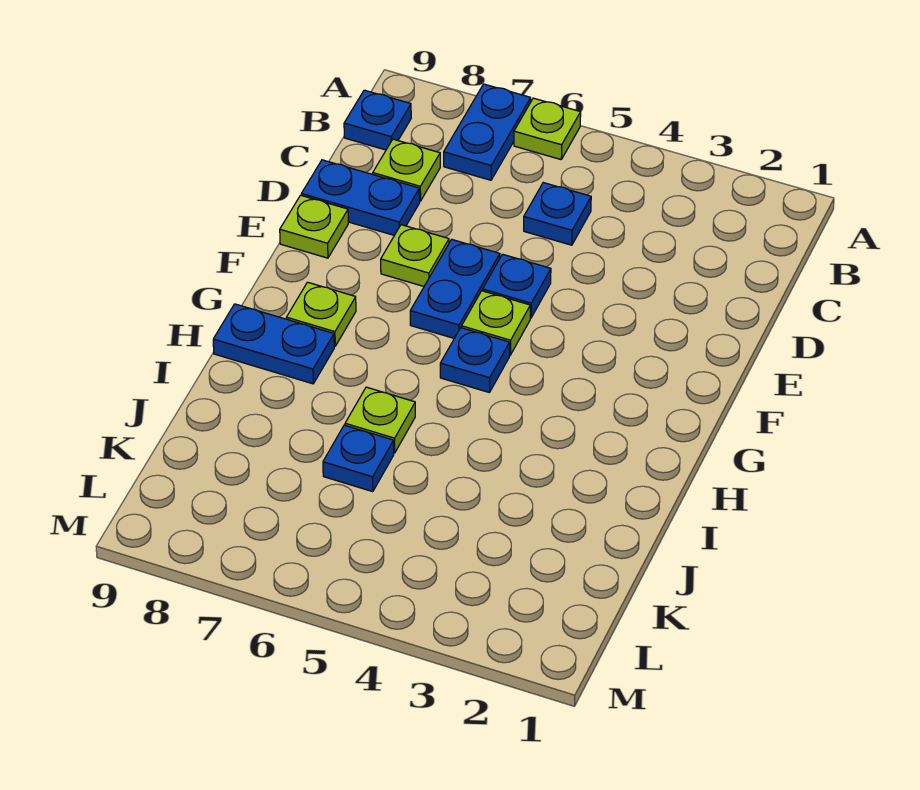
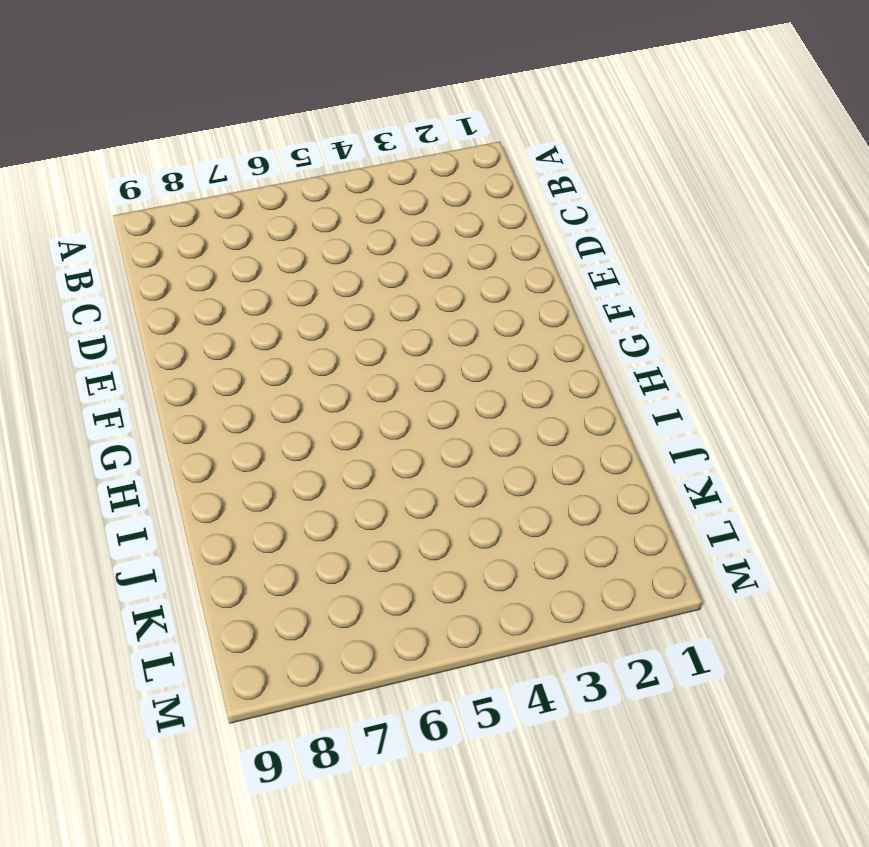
none -> lime plate A6 level 1
none -> blue plate A7:B7 level 1
none -> blue plate B9 level 1

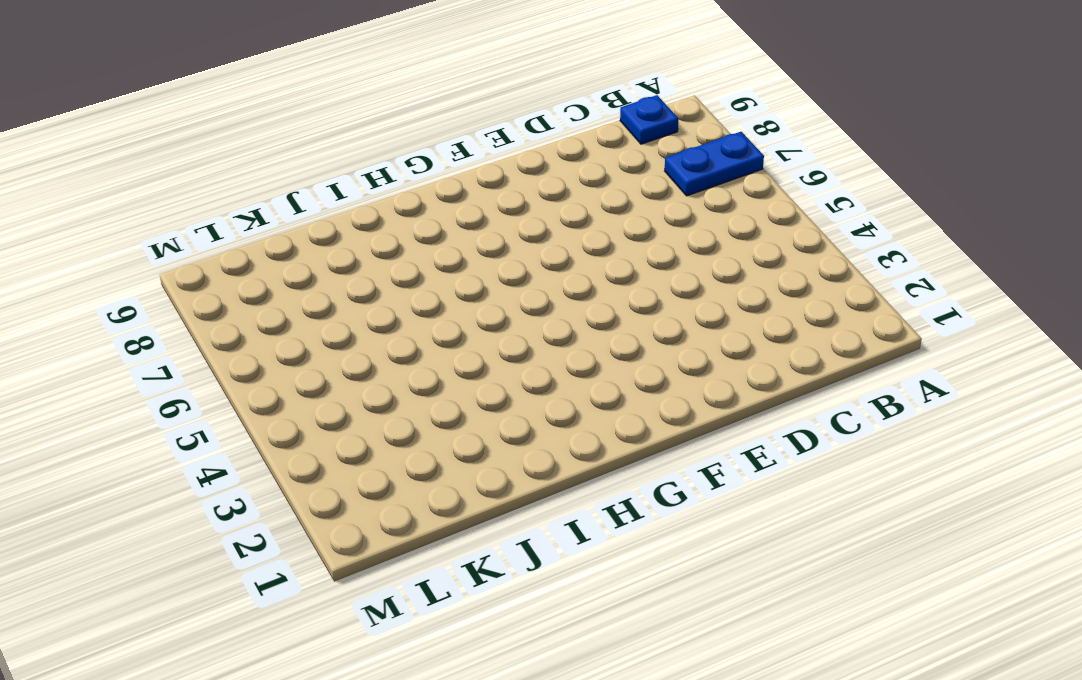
none -> lime plate A6 level 1
none -> blue plate C5 level 1
none -> lime plate C8 level 1

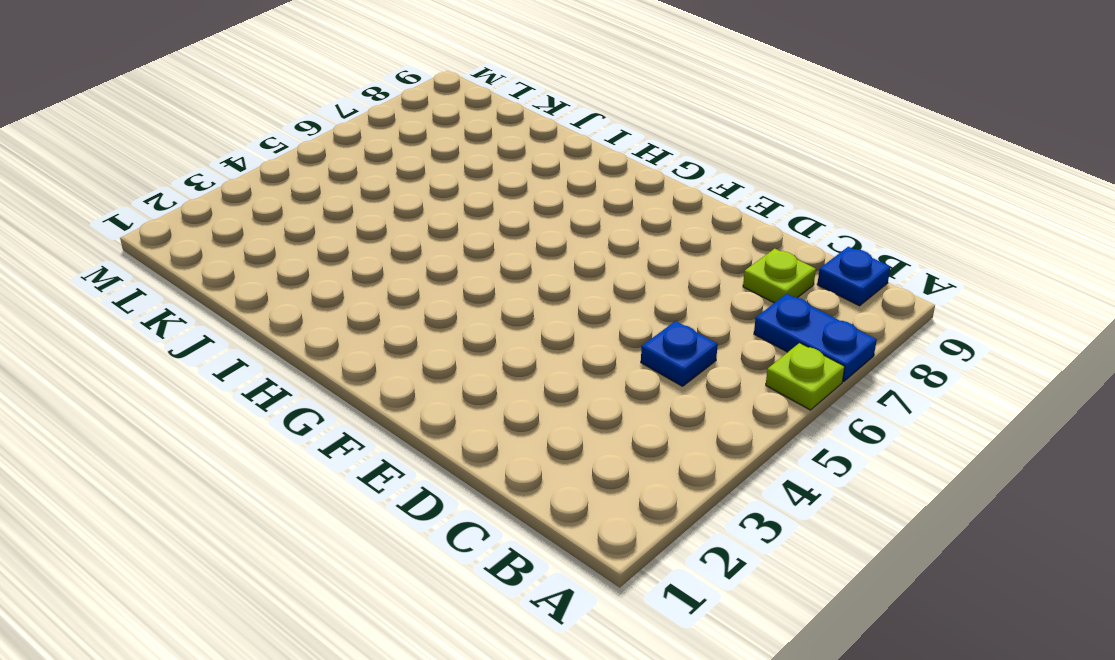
none -> blue plate D8:D9 level 1
none -> blue plate E5 level 1
none -> blue plate E6:F6 level 1

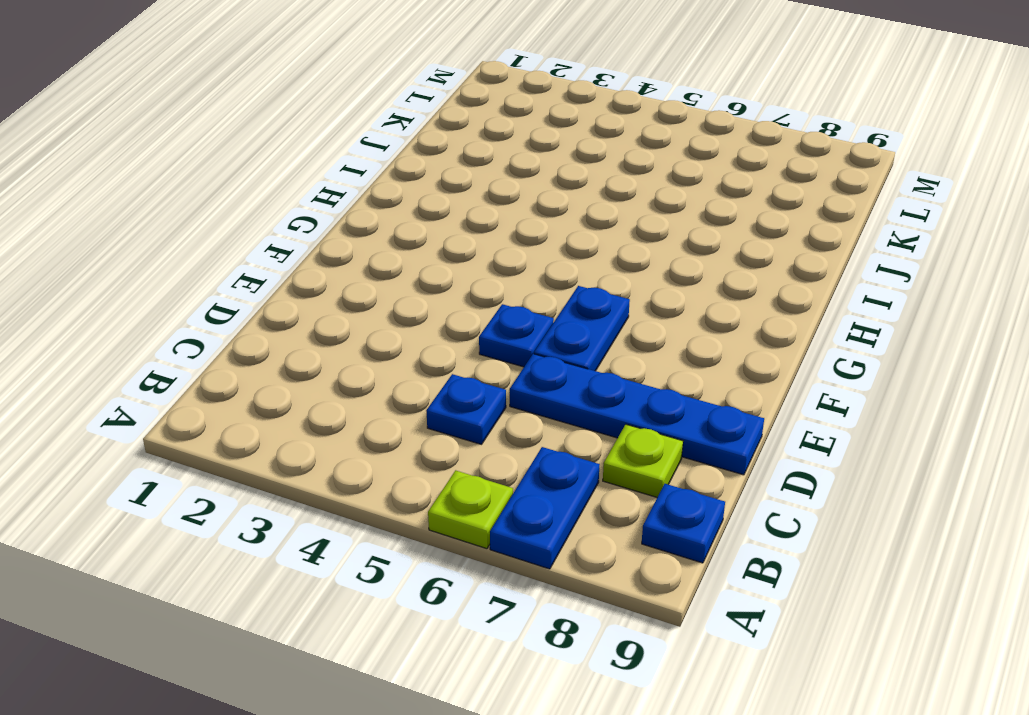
blue plate D6:D9 level 1 -> blue plate D8:D9 level 1
none -> lime plate E7 level 1
none -> lime plate E9 level 1
none -> lime plate F5 level 1

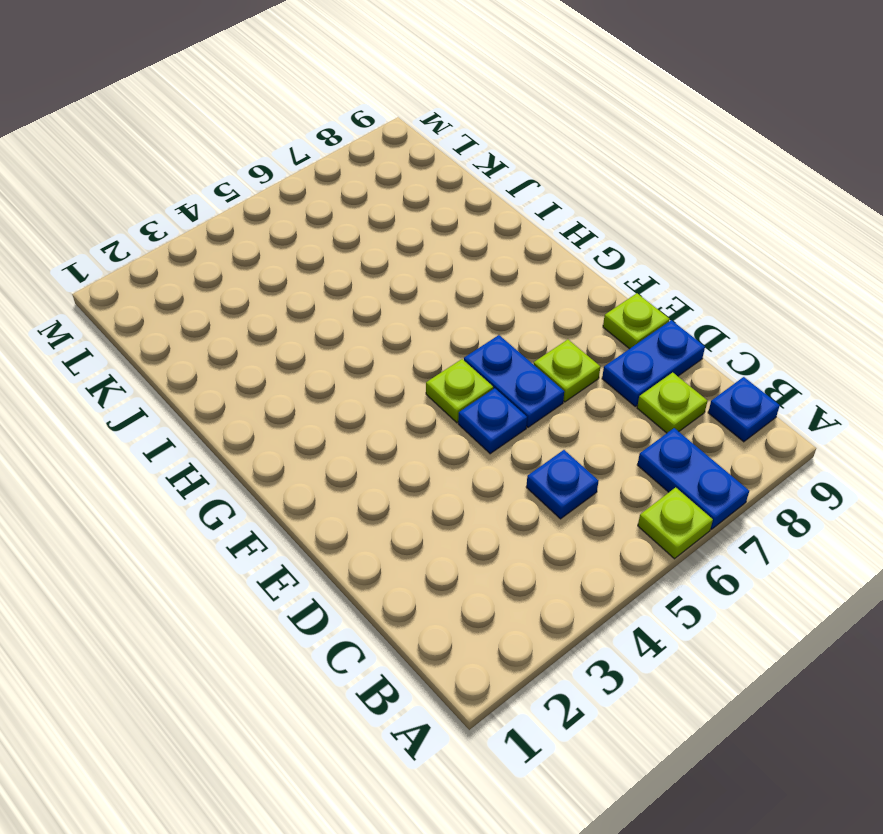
none -> blue plate G5 level 1
none -> lime plate G8 level 1
none -> blue plate H8:H9 level 1

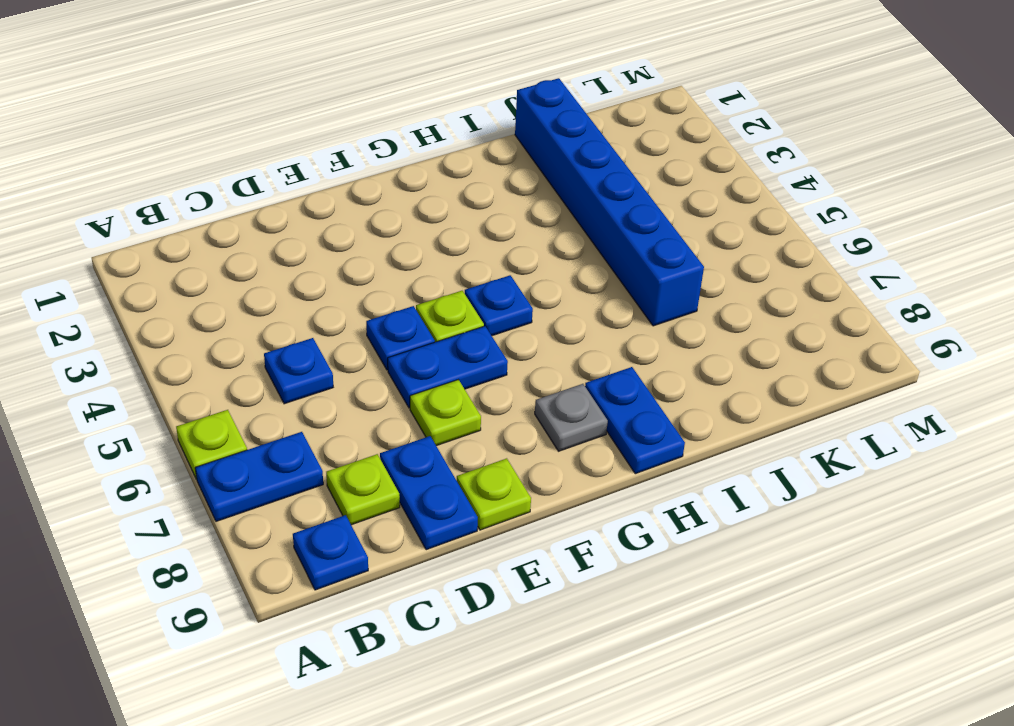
grey plate G8 level 1 -> lime plate G8 level 1
blue brick J1:J6 level 1 -> blue plate J6 level 1
none -> lime plate I6 level 1

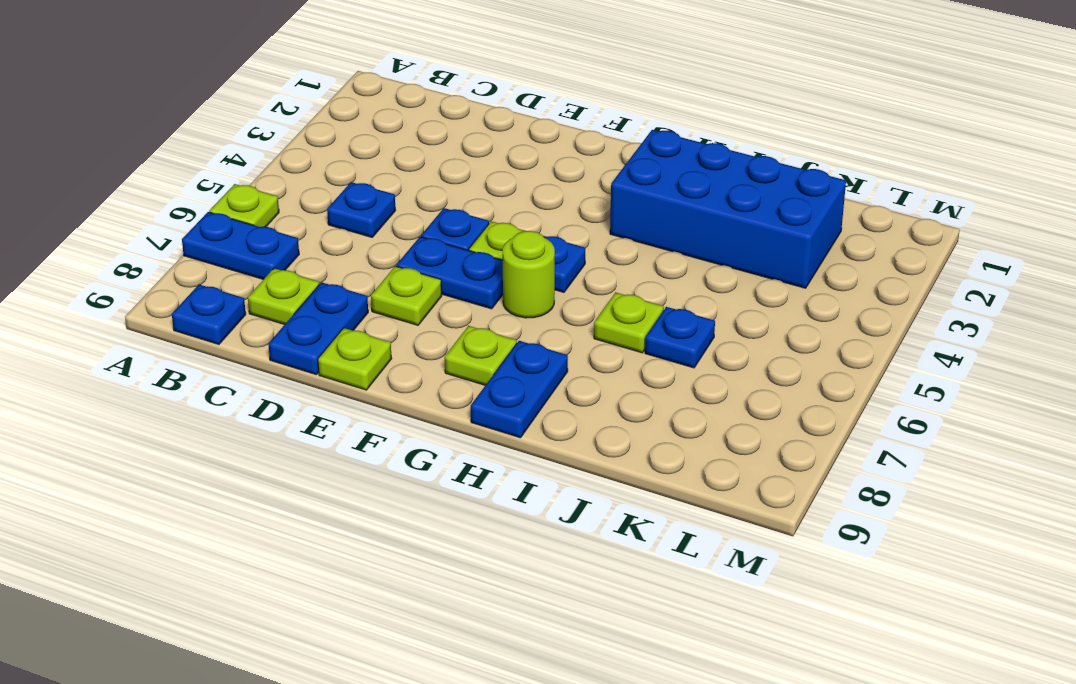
lime round brick G6 level 1 -> none
blue brick H2:K3 level 1 -> none

